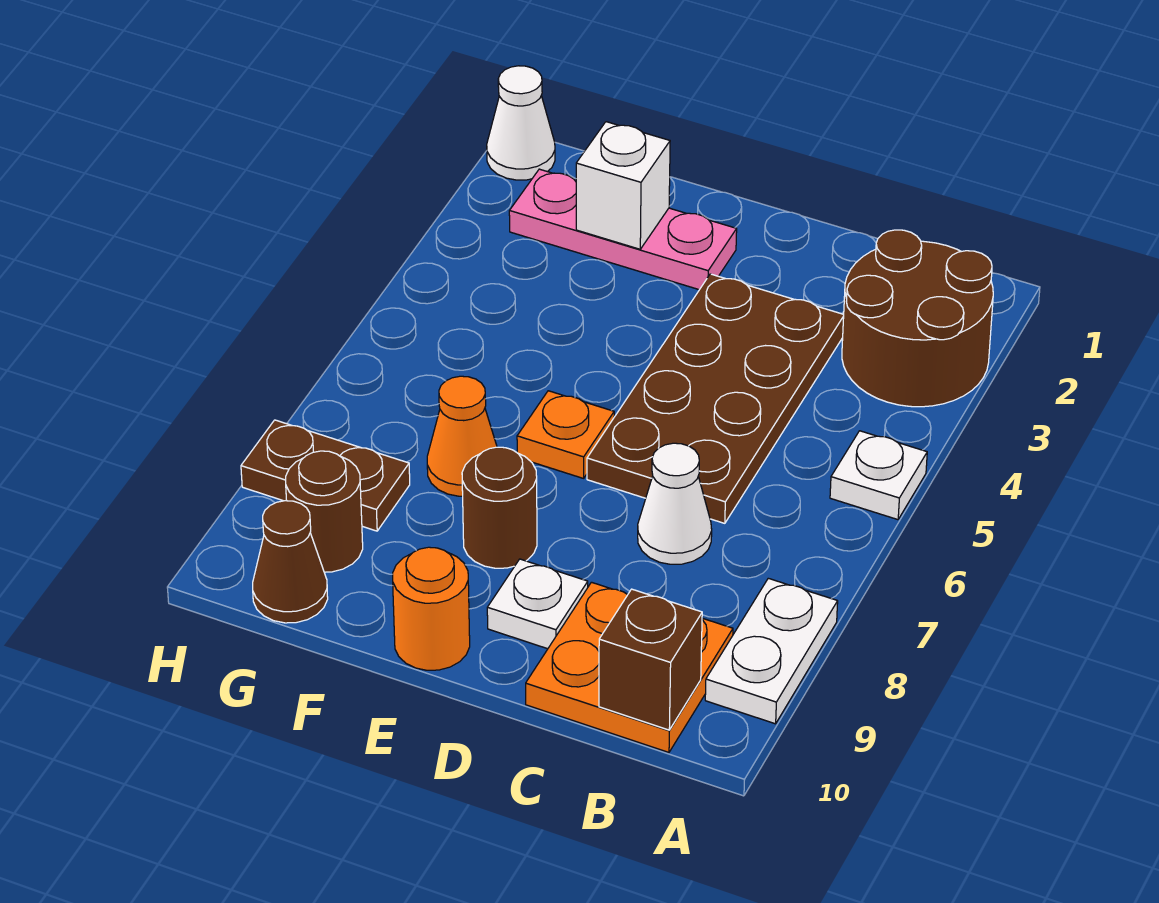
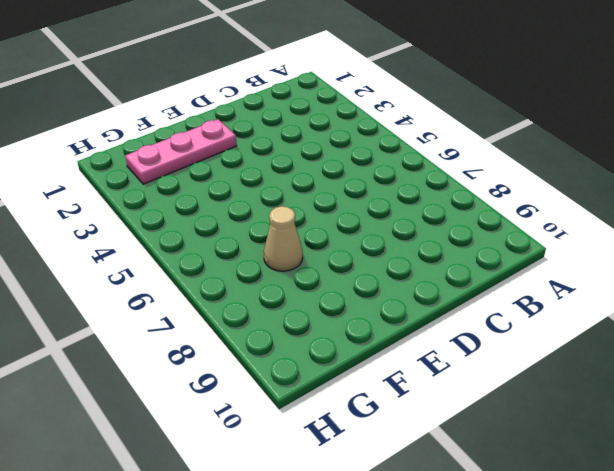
tan cone F7 level 1 -> orange cone F7 level 1
none -> brown round brick A2:B3 level 1
none -> white plate A5 level 1
none -> white plate A8:A9 level 1

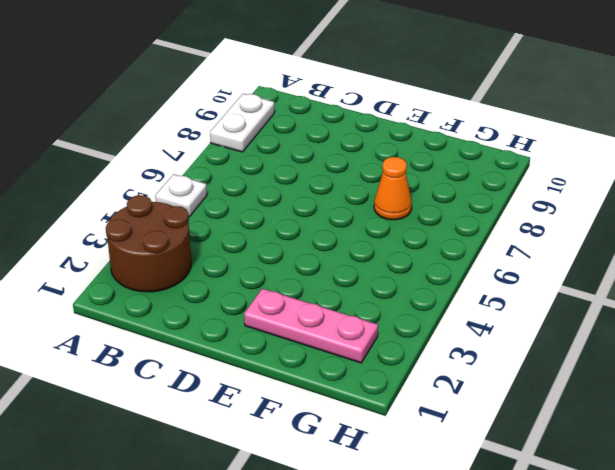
none -> orange plate B9:C10 level 1
none -> brown plate C3:D6 level 1
none -> white cone C7 level 1

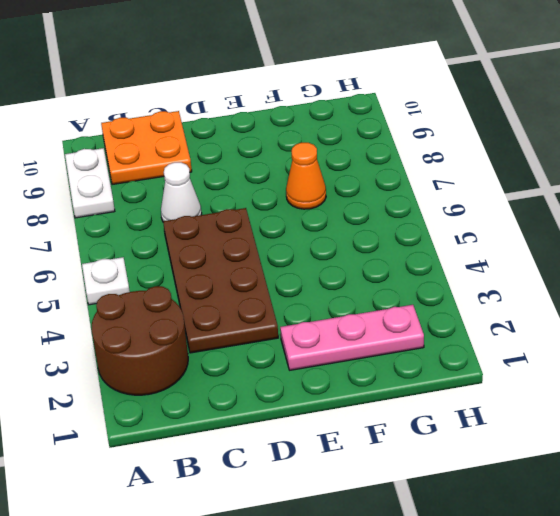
none -> white plate D9 level 1
none -> orange plate E6 level 1
none -> brown round brick E8 level 1

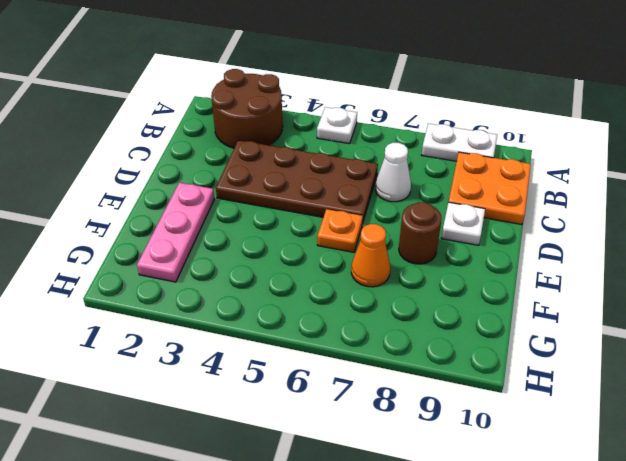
none -> orange round brick E10 level 1
none -> brown plate G8:H8 level 1
none -> brown round brick G9 level 1

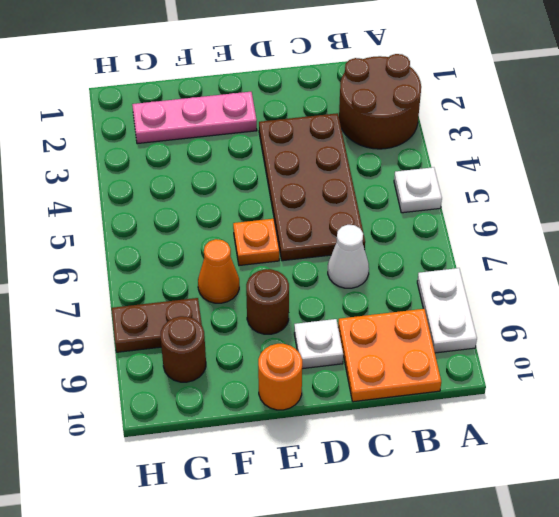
none -> brown cone G10 level 1
none -> white cone H1 level 1
none -> brown brick B10 level 2

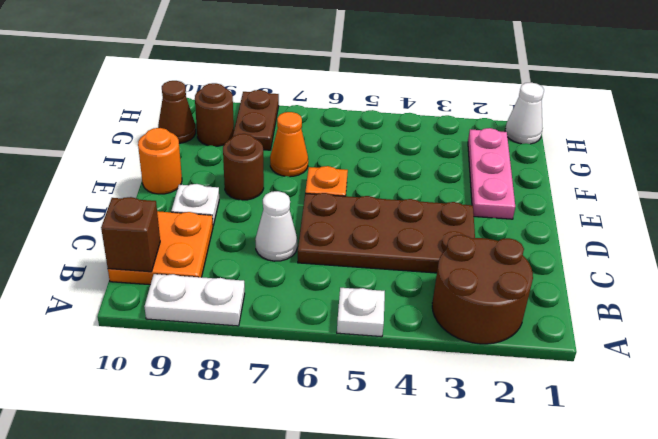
none -> white brick F2 level 2

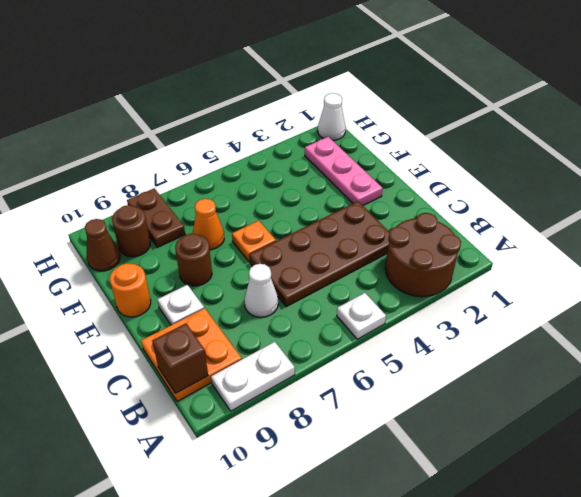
none -> white brick F2 level 2

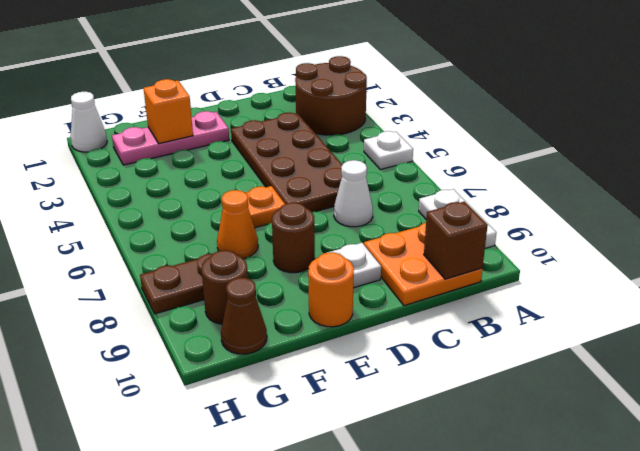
orange brick F2 level 2 -> white brick F2 level 2

